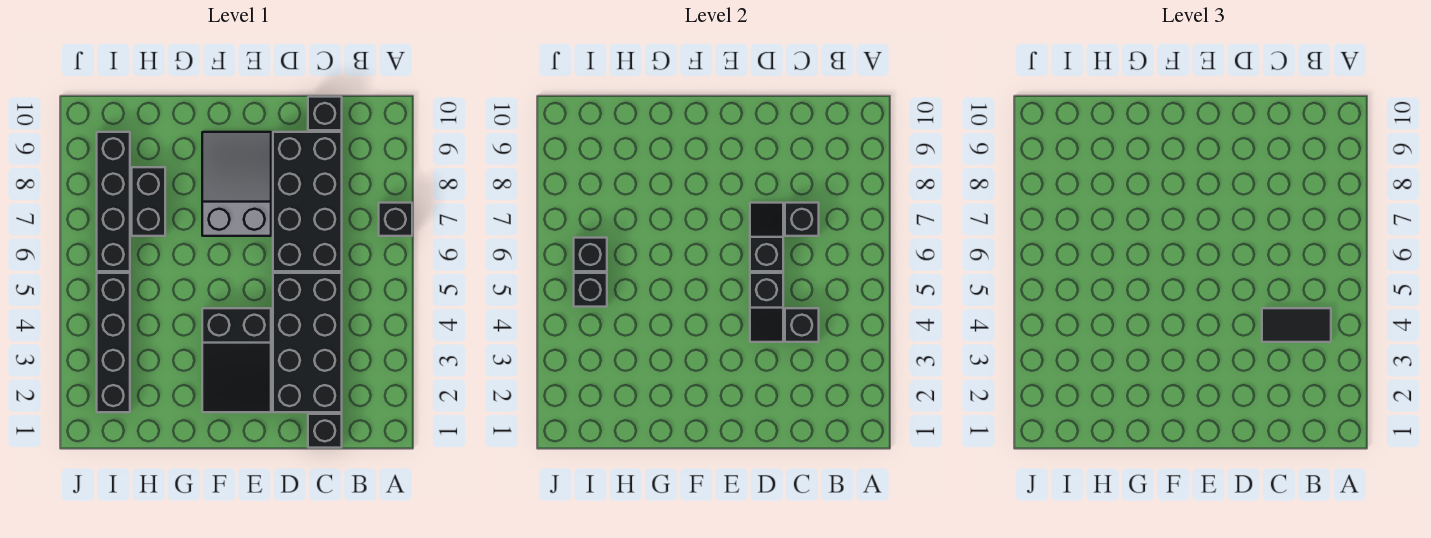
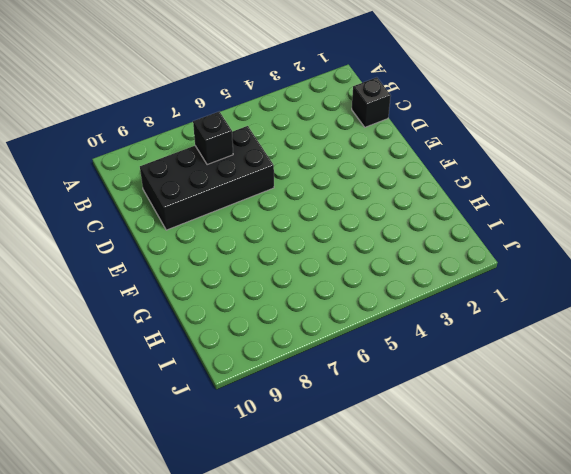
none -> black brick A7 level 1
none -> black brick C2:D5 level 1
none -> black brick C10 level 1

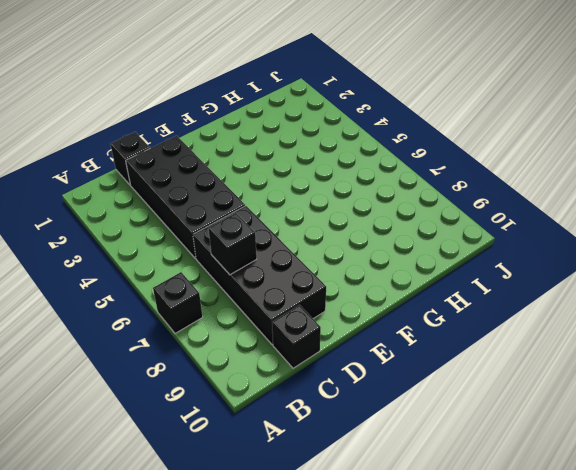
none -> black slope E2:F4 level 1 top 4
none -> grey slope E7:F9 level 1 top 7
none -> black brick H7:H8 level 1

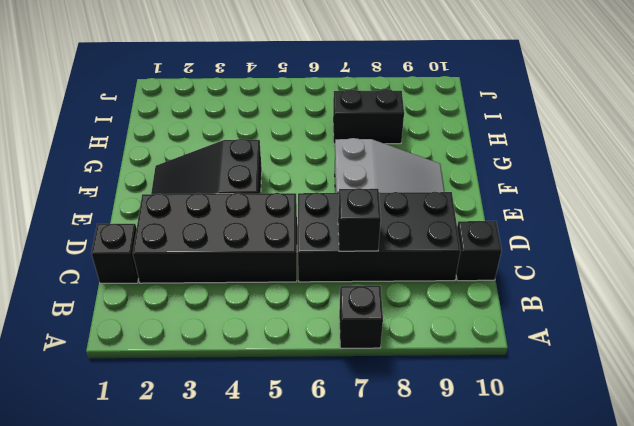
none -> black brick I2:I5 level 1
none -> black brick I6:I9 level 1
none -> black brick C4 level 2

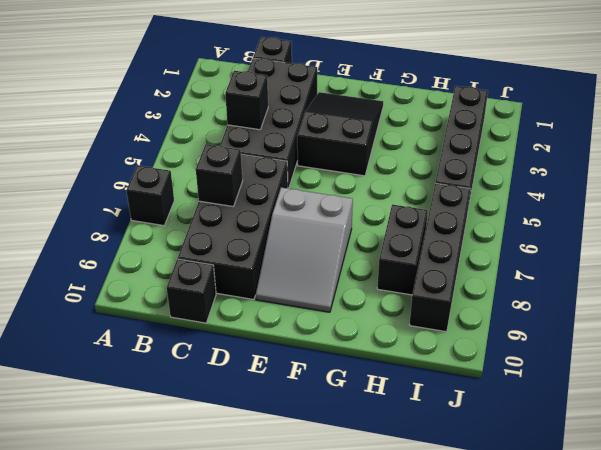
none -> black slope D4:D5 level 2 top 5
none -> black slope D6:D7 level 2 top 6
none -> black brick I5 level 2

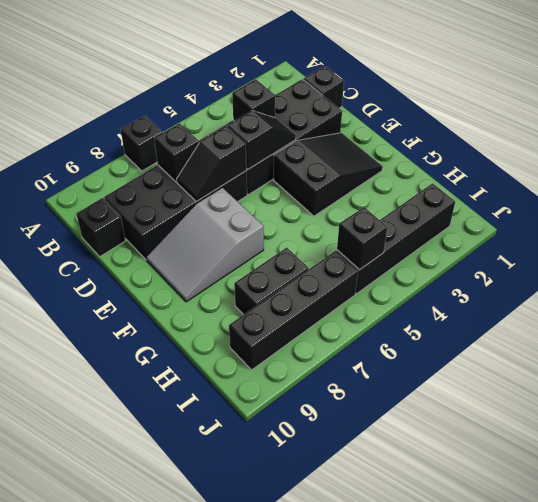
none -> black brick I6 level 2
none -> black tile B4:C4 level 3

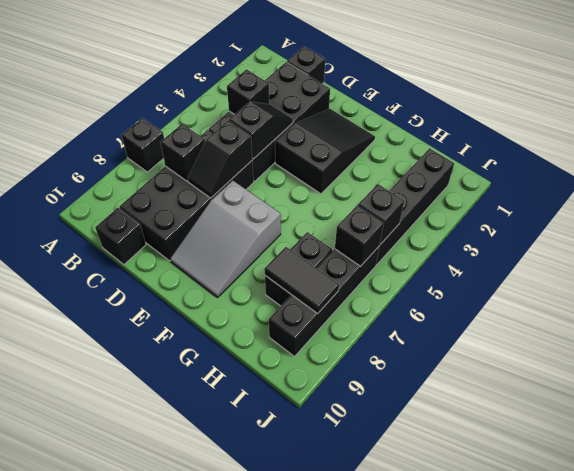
black tile H8:I8 level 2 -> black tile B4:C4 level 3

